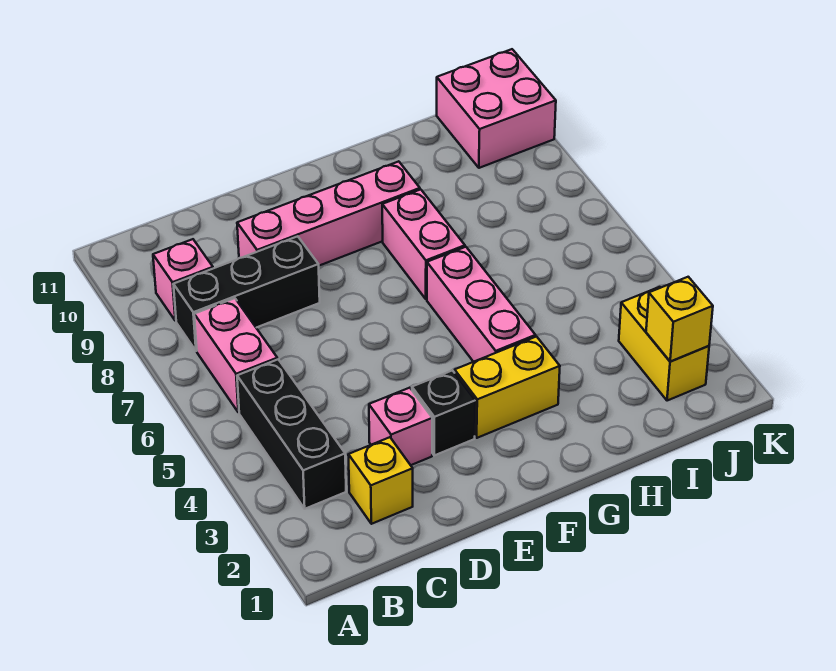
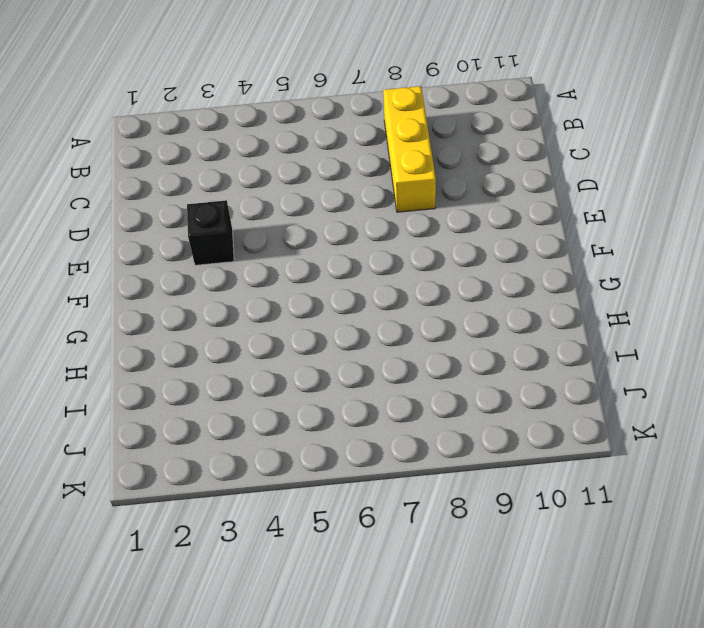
yellow brick B8:D8 level 1 -> black brick B8:D8 level 1
none -> black brick B3:B5 level 1
none -> pink brick B6:B7 level 1
none -> pink brick B9 level 1

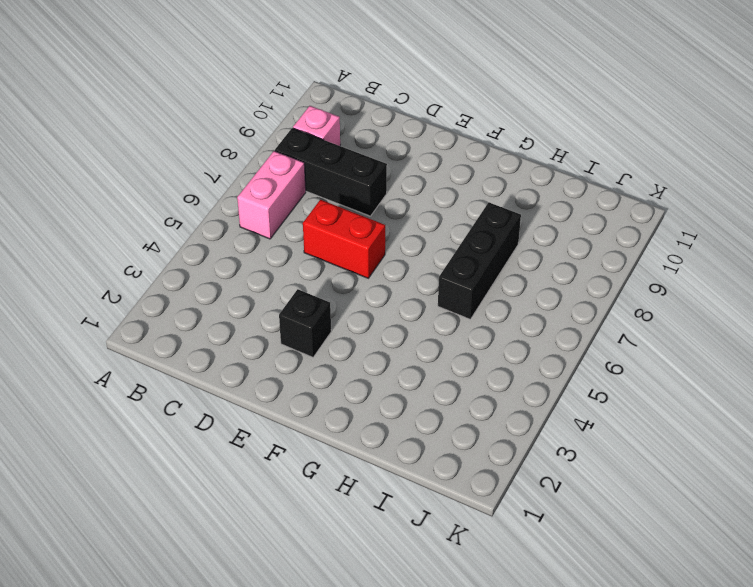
red brick D6:E6 level 1 -> none
black brick H6:H8 level 1 -> black brick B3:B5 level 1
none -> yellow brick C2 level 1
none -> pink brick D3 level 1
none -> pink brick D9:G9 level 1

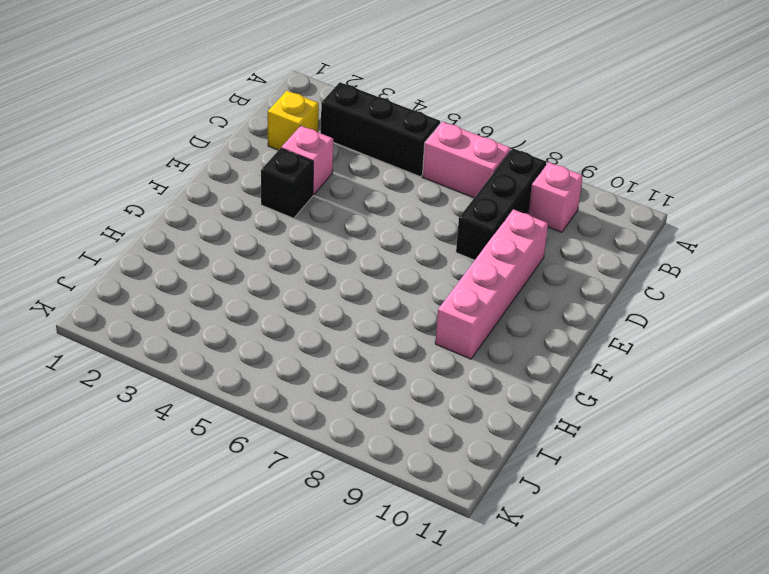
none -> yellow brick F3:G3 level 1
none -> pink brick G4:G6 level 1
none -> pink brick G7:G8 level 1

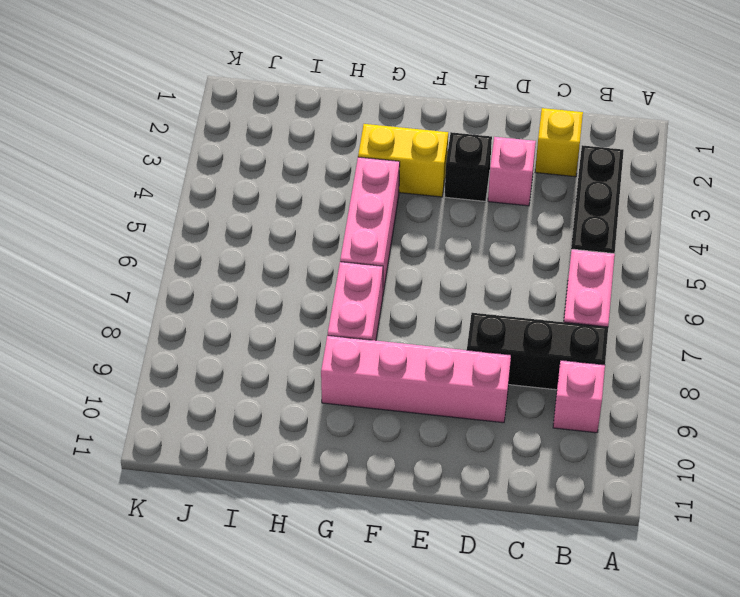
none -> yellow brick J2:J3 level 1
none -> pink brick J10:K11 level 1
none -> yellow brick J2 level 2

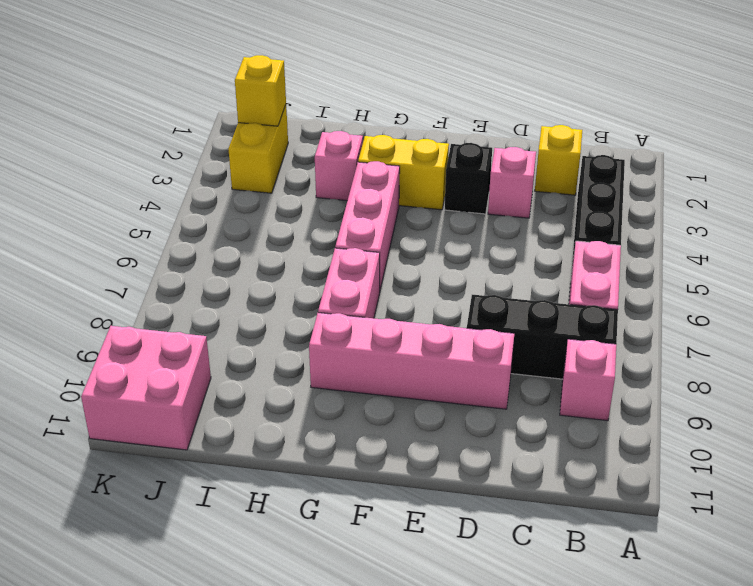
pink brick H3 level 1 -> none

